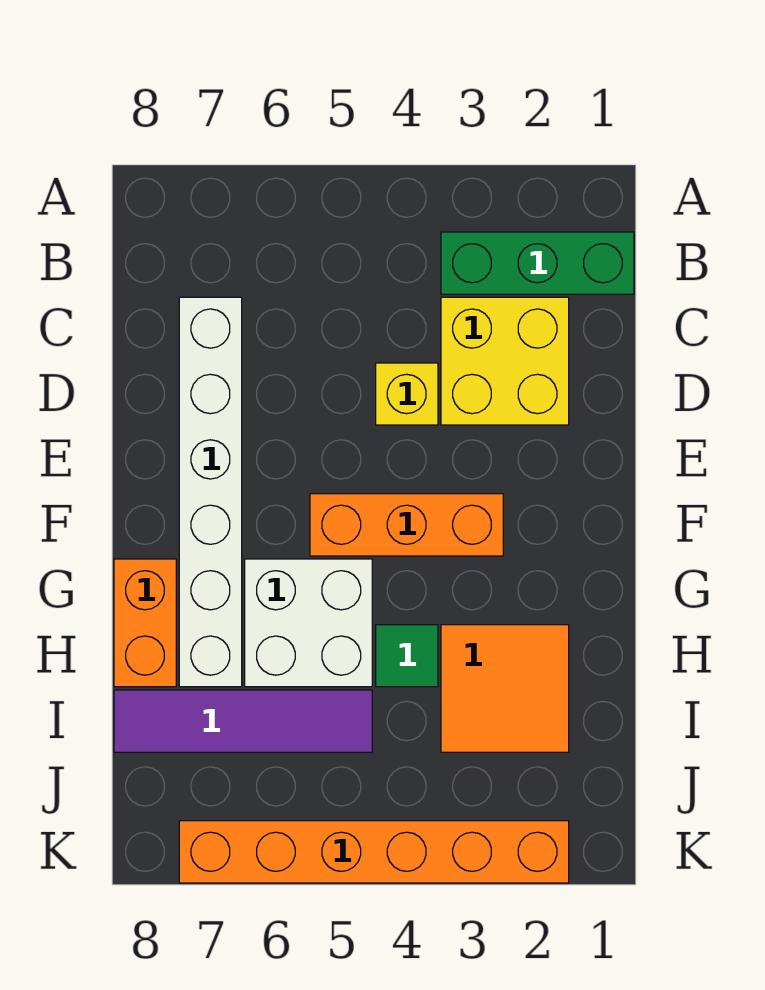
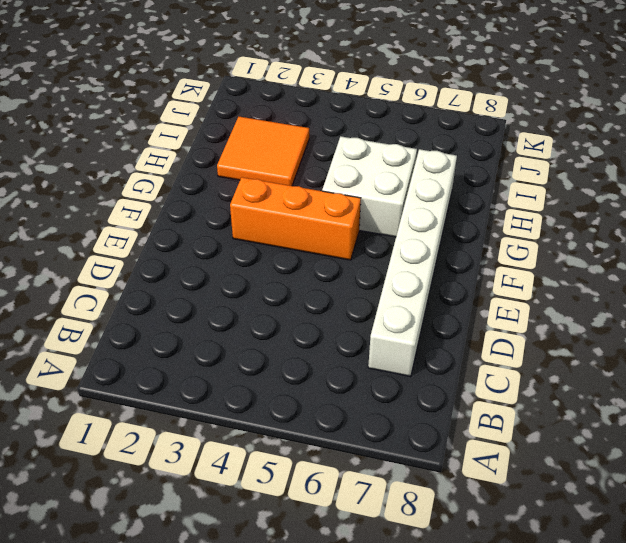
none -> green brick B1:B3 level 1
none -> yellow brick C2:D3 level 1

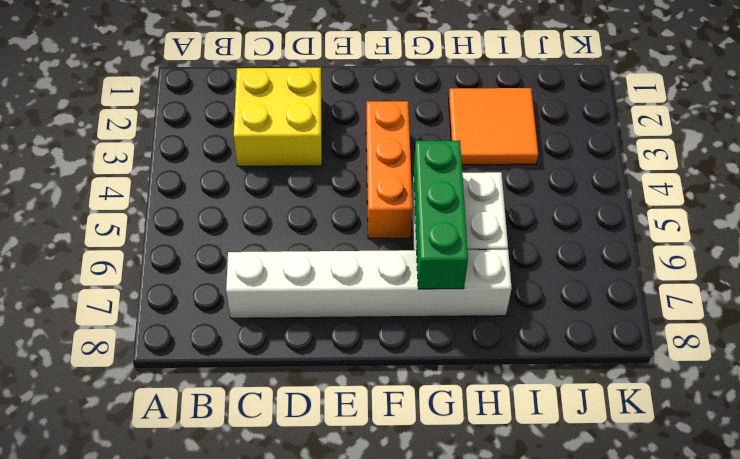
green brick G5:G7 level 2 -> green brick B1:B3 level 1
none -> yellow brick D4 level 1
none -> orange brick G8:H8 level 1

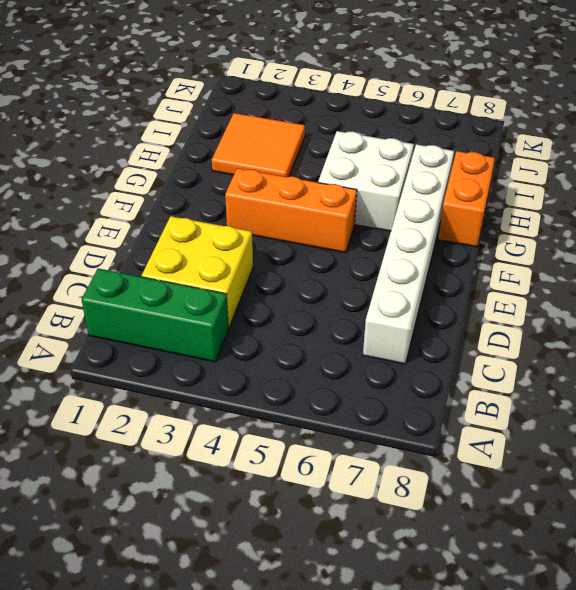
none -> yellow brick D4 level 1
none -> green tile H4 level 1

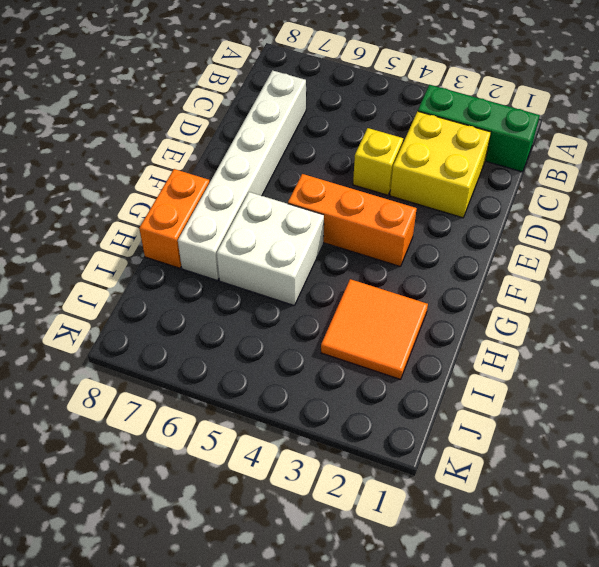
none -> green tile H4 level 1
none -> purple tile I5:I8 level 1

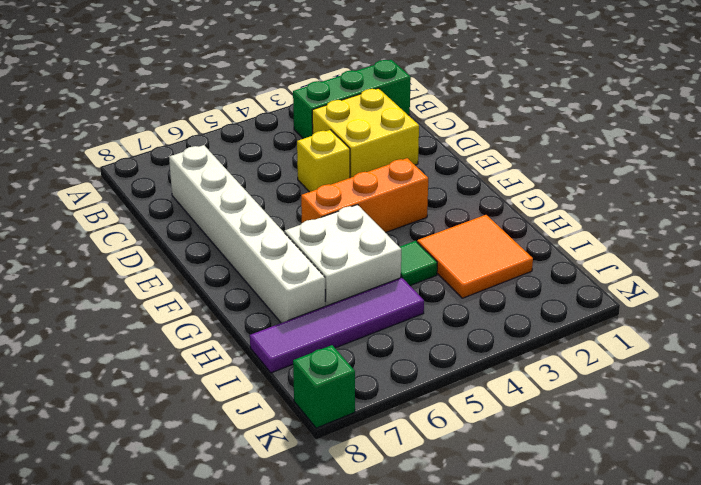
green brick K8 level 1 -> none
none -> orange brick G8:H8 level 1
none -> orange brick K2:K7 level 1

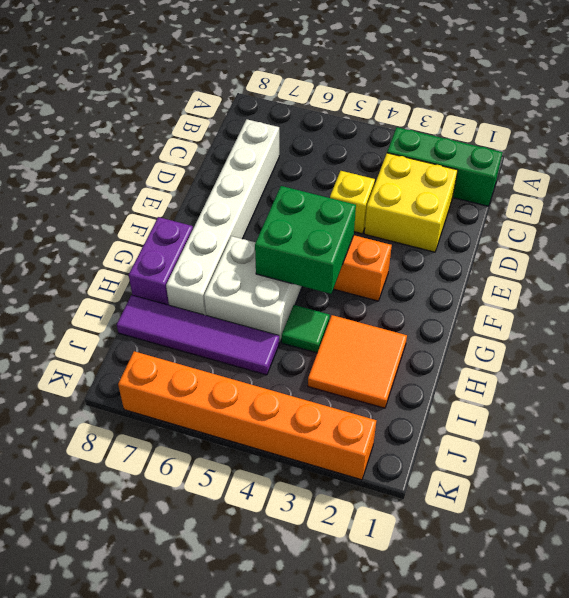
green brick F4:G5 level 2 -> none
purple brick G8:H8 level 1 -> orange brick G8:H8 level 1

